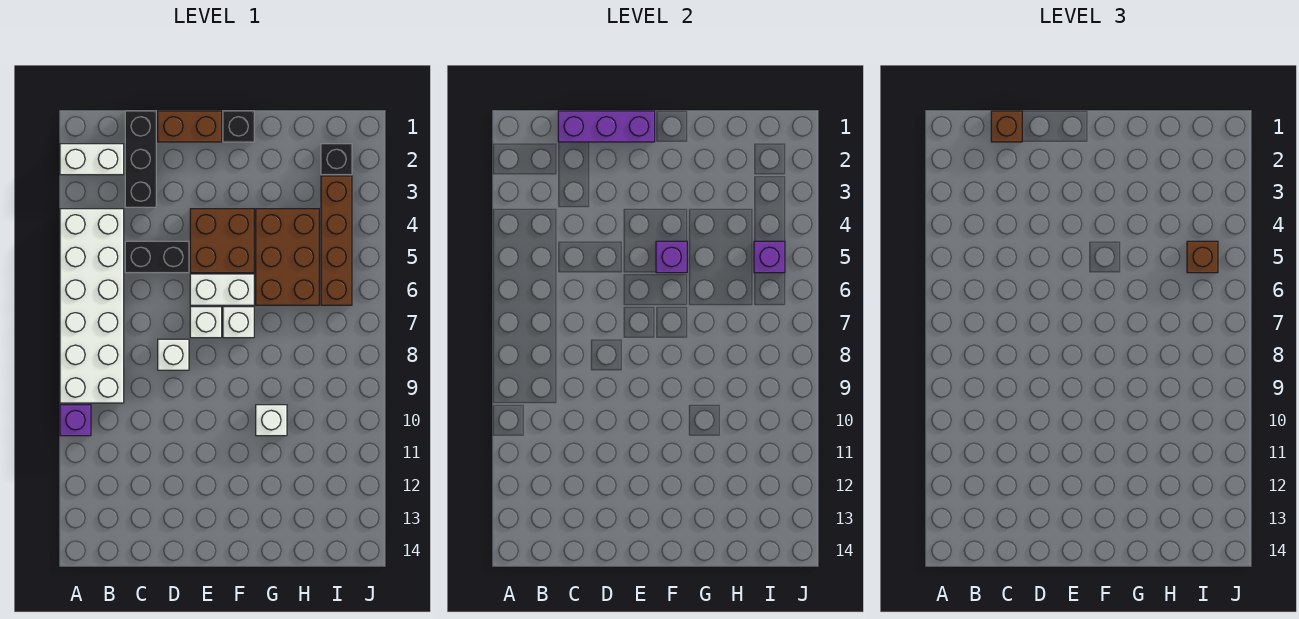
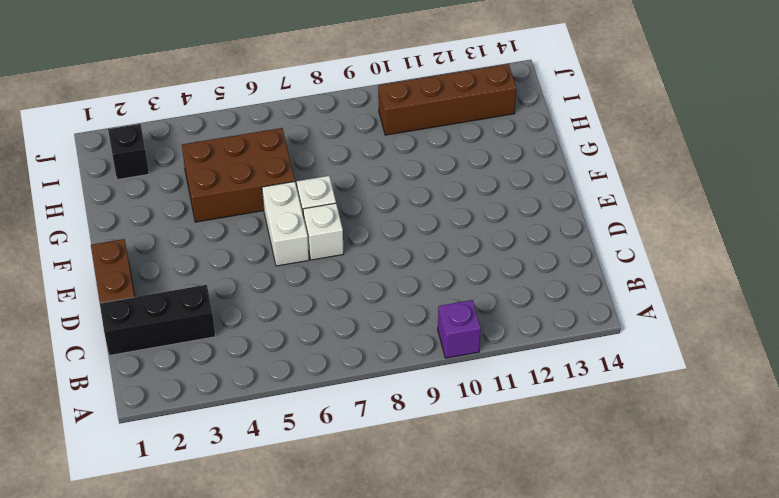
brown brick I10:I13 level 1 -> brown brick I3:I6 level 1
none -> white brick A2:B2 level 1
none -> white brick A4:B9 level 1
none -> black brick C5:D5 level 1

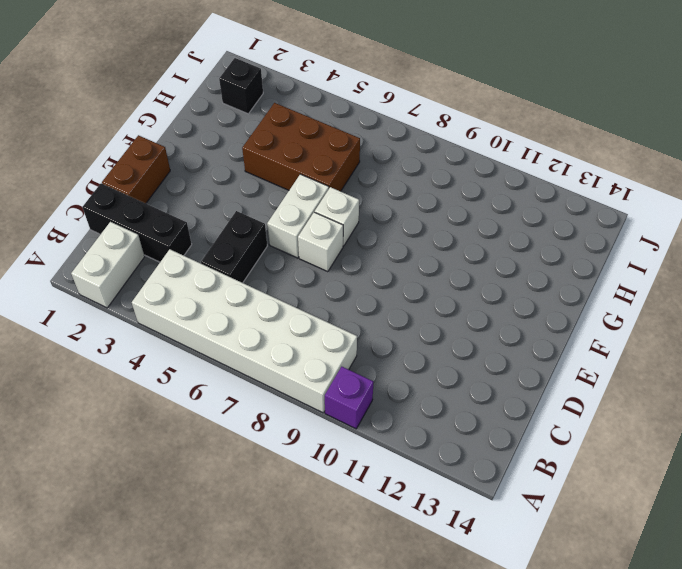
none -> white brick D8 level 1
none -> brown brick E4:F5 level 1
none -> black brick F1 level 1

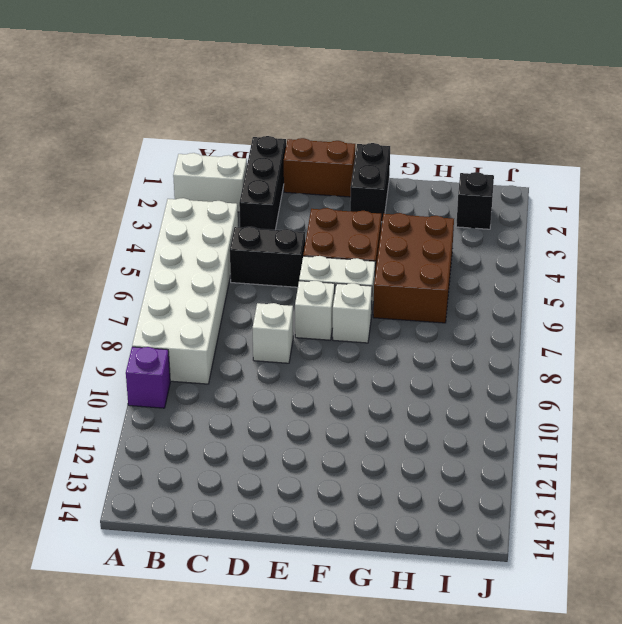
black brick F1:F2 level 1 -> black brick F1 level 1
none -> white brick G10 level 1
none -> brown brick I3:I6 level 1
none -> purple brick C1:E1 level 2

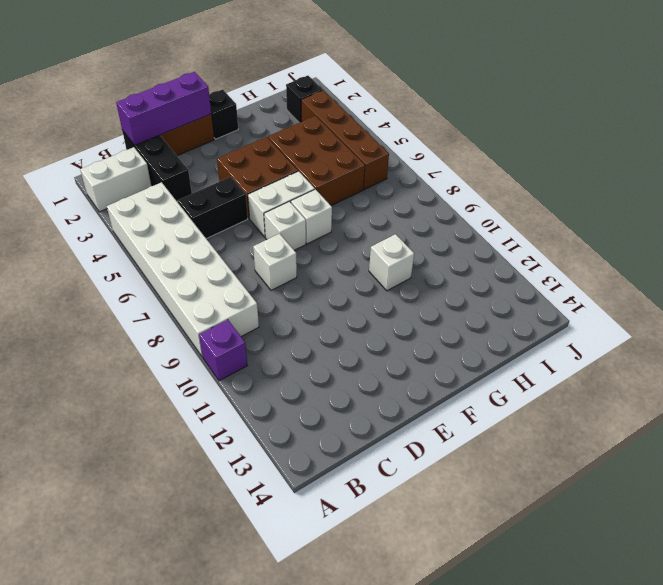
none -> purple brick F5 level 2
none -> purple brick I5 level 2
none -> brown brick C1 level 3

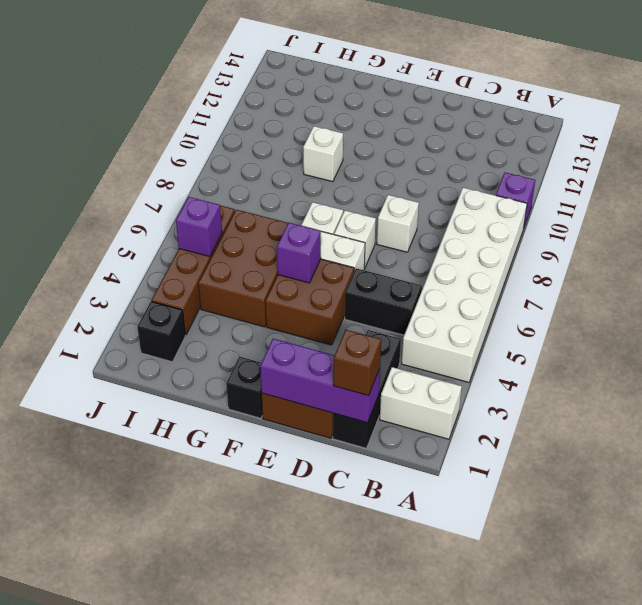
none -> brown brick I5 level 3

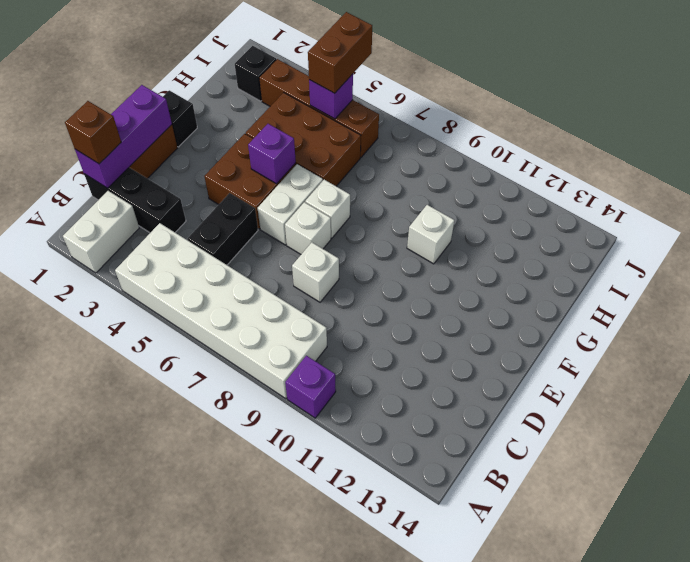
brown brick I5:J5 level 3 -> brown brick I5 level 3

